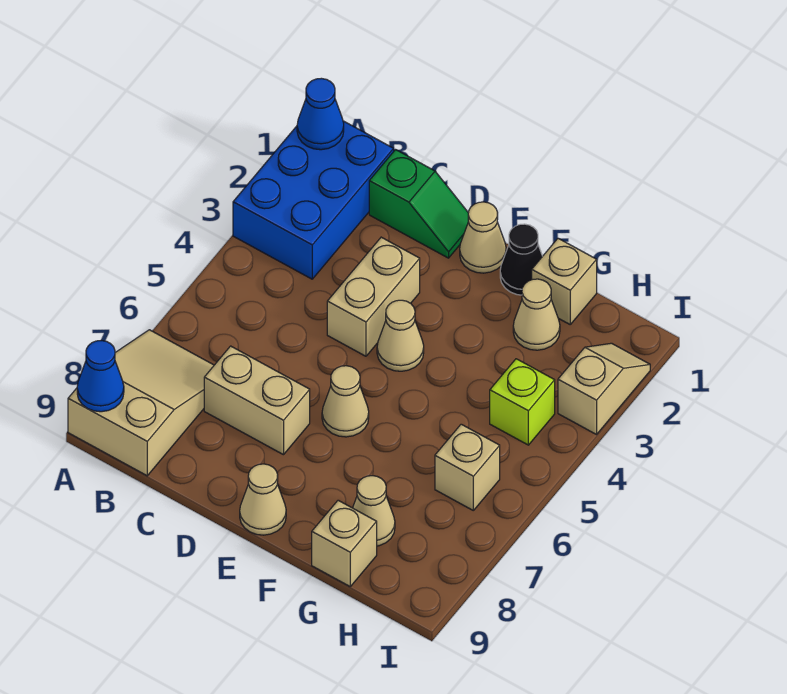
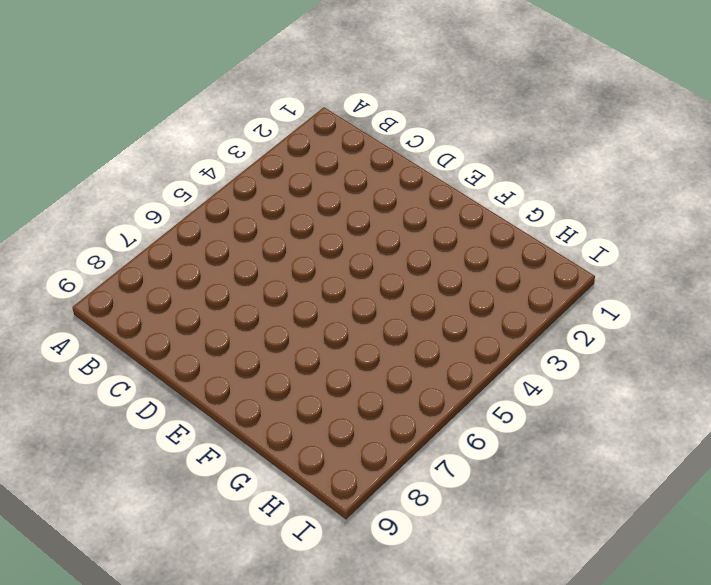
none -> blue brick A1:B3 level 1
none -> tan slope A7:B9 level 1 top 9
none -> green slope C1:D1 level 1 top C

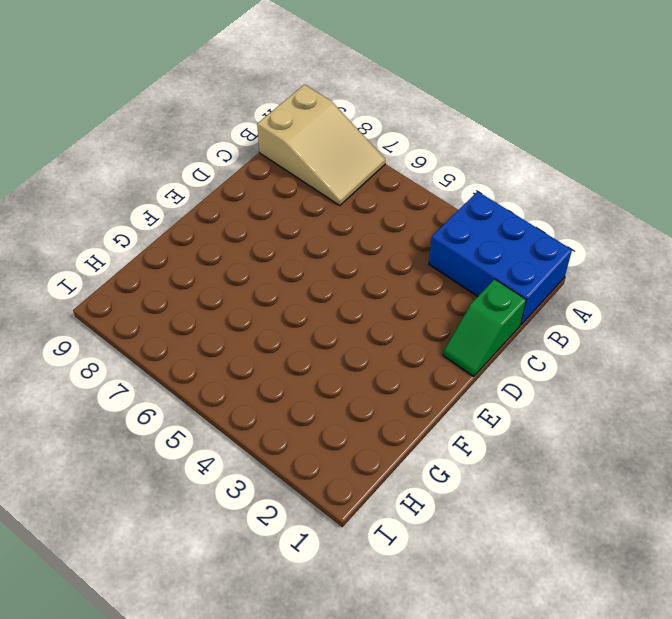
none -> tan brick C7:D7 level 1
none -> tan brick D3:D4 level 1
none -> tan cone E1 level 1

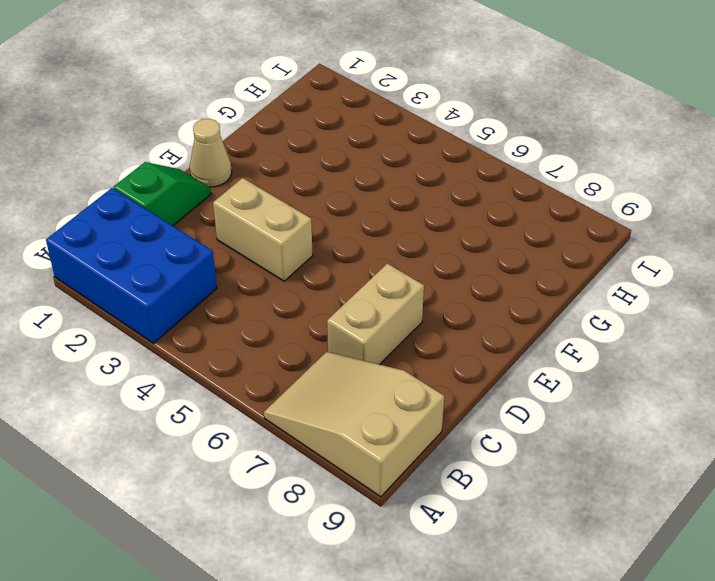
none -> tan cone E4 level 1
none -> tan cone E6 level 1
none -> tan cone E9 level 1

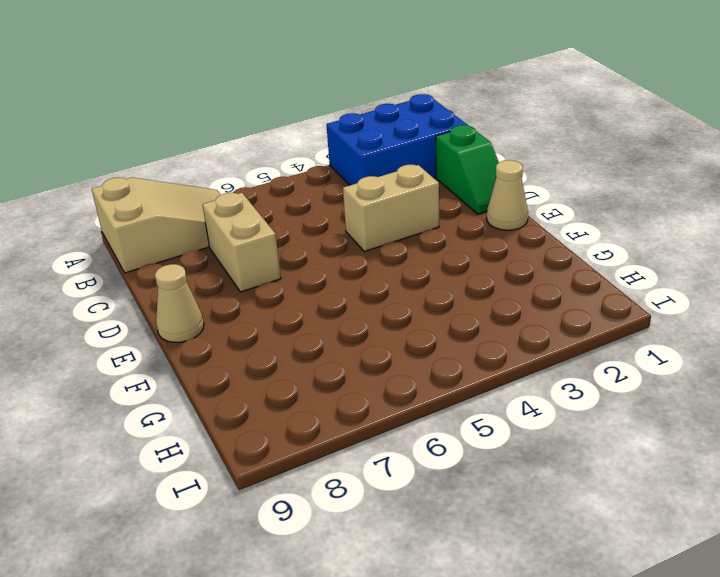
none -> tan cone E4 level 1
none -> tan cone E6 level 1
none -> black cone F1 level 1

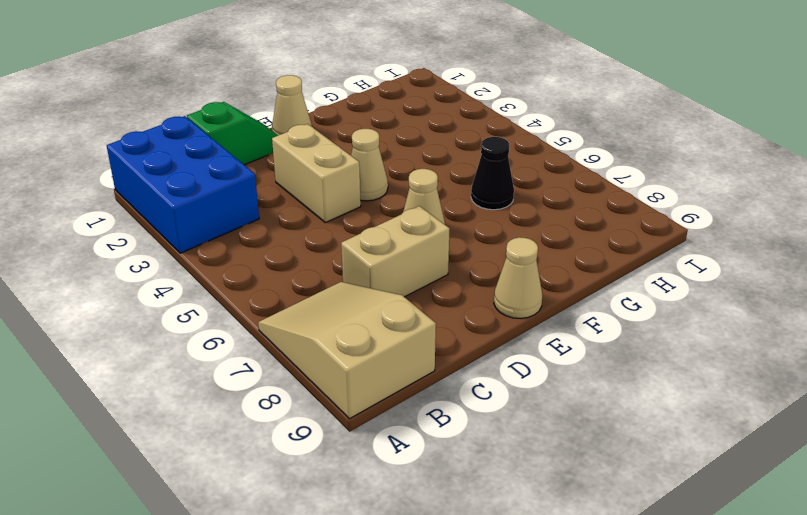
black cone G6 level 1 -> black cone F1 level 1
none -> tan brick G1 level 1
none -> tan cone G2 level 1
none -> tan cone G8 level 1

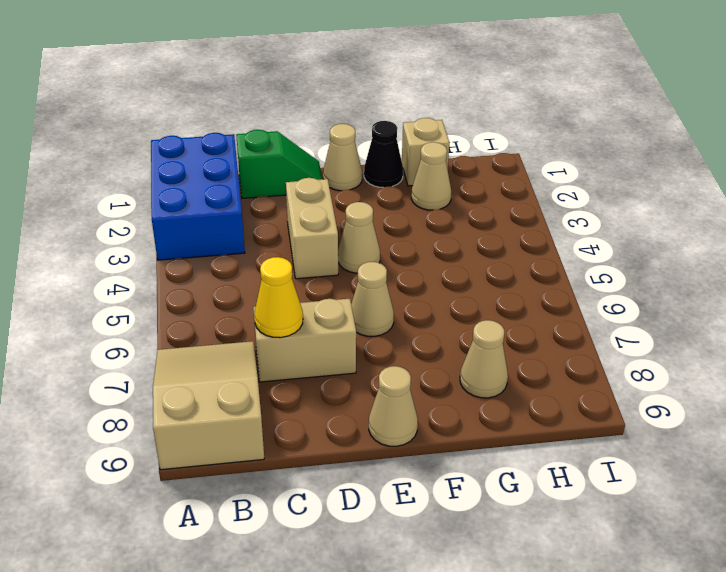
yellow cone C7 level 2 -> none
none -> tan brick G9 level 1
none -> lime brick H4 level 1
none -> tan brick H6 level 1

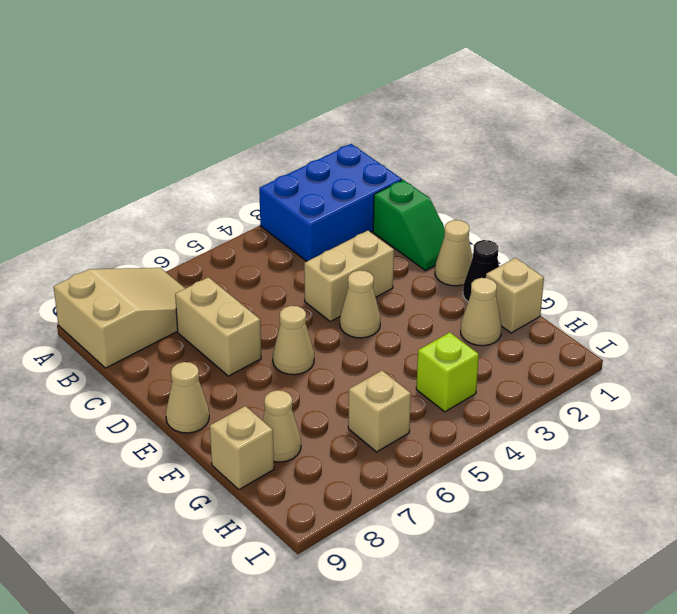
none -> tan slope I2:I3 level 1 top 3
none -> blue cone A1 level 2
none -> blue cone A9 level 2

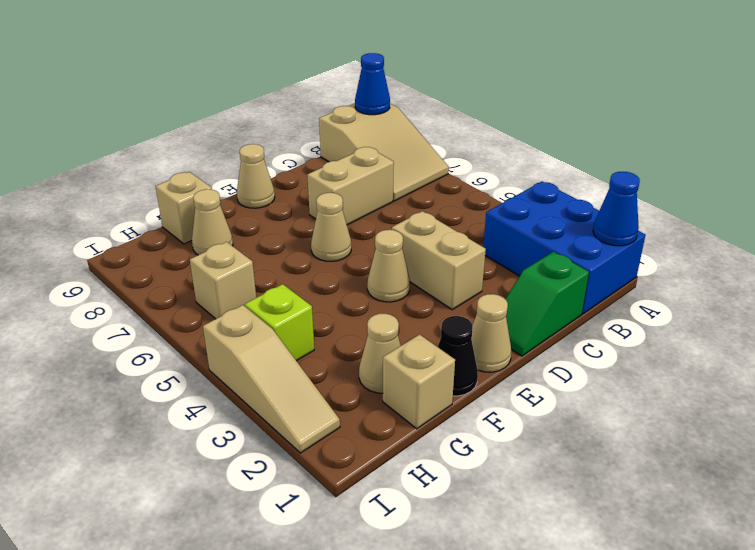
tan slope I2:I4 level 1 top 4 -> tan slope I2:I3 level 1 top 3

